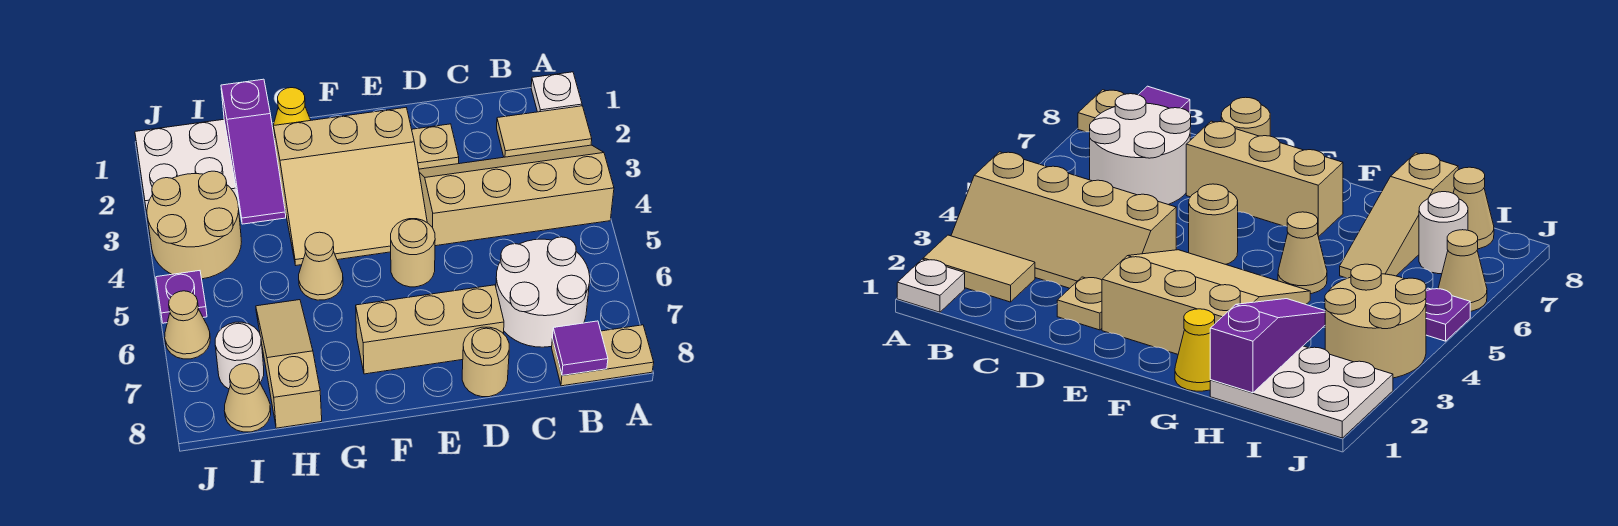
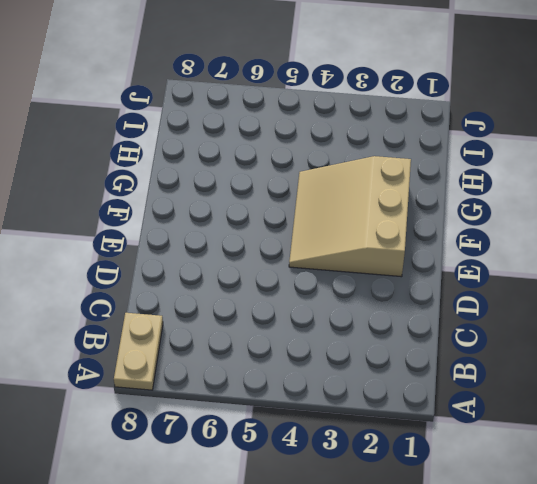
none -> white plate A1 level 1
none -> tan tile A2:B2 level 1
none -> tan slope A3:D4 level 1 top 4

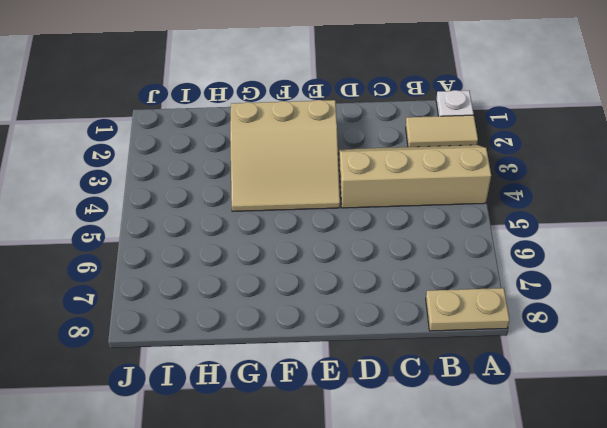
none -> white round brick B6:C7 level 1
none -> tan plate D2 level 1
none -> tan brick D7:F7 level 1

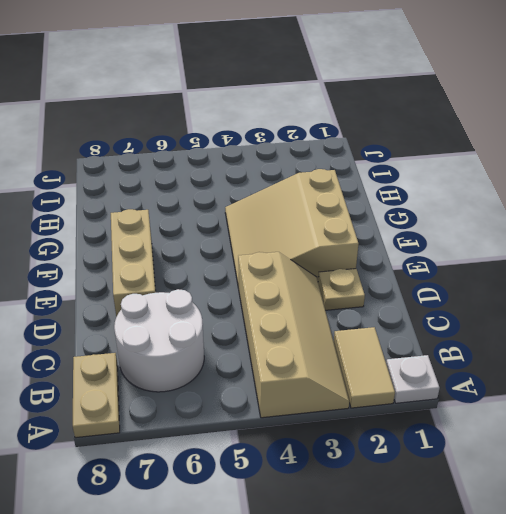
none -> tan round brick D8 level 1
none -> tan round brick E5 level 1
none -> yellow cone G1 level 1

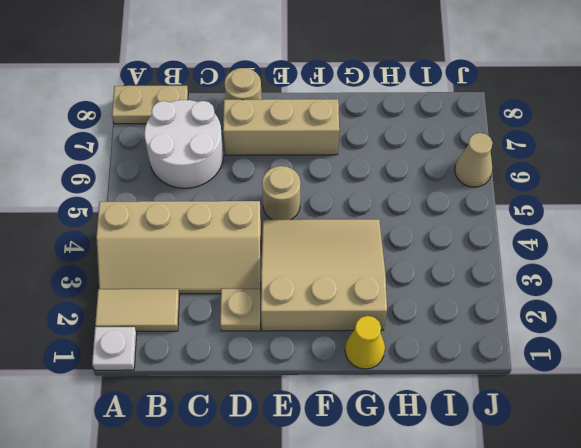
none -> tan cone G5 level 1
none -> white plate H1:J2 level 1
none -> tan slope H6:H8 level 1 top 8

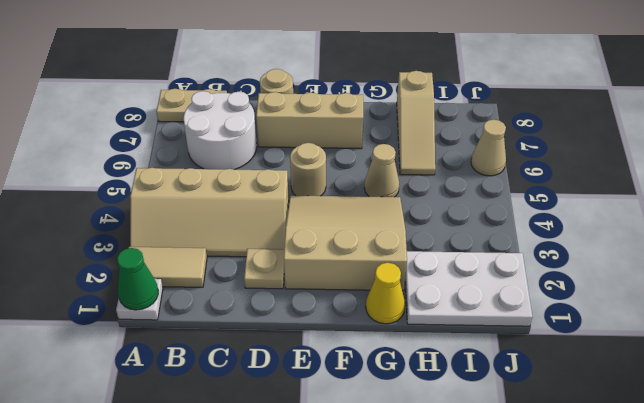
green cone A1 level 2 -> none
none -> tan round brick I3:J4 level 1
none -> white round brick I7 level 1
none -> tan cone I8 level 1

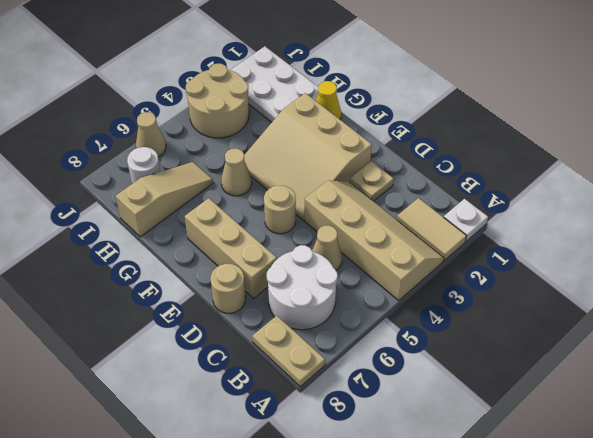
tan cone C5 level 1 -> tan cone I8 level 1
none -> purple plate J5 level 1
none -> purple tile B8 level 2
none -> purple slope H1:H3 level 2 top 1

